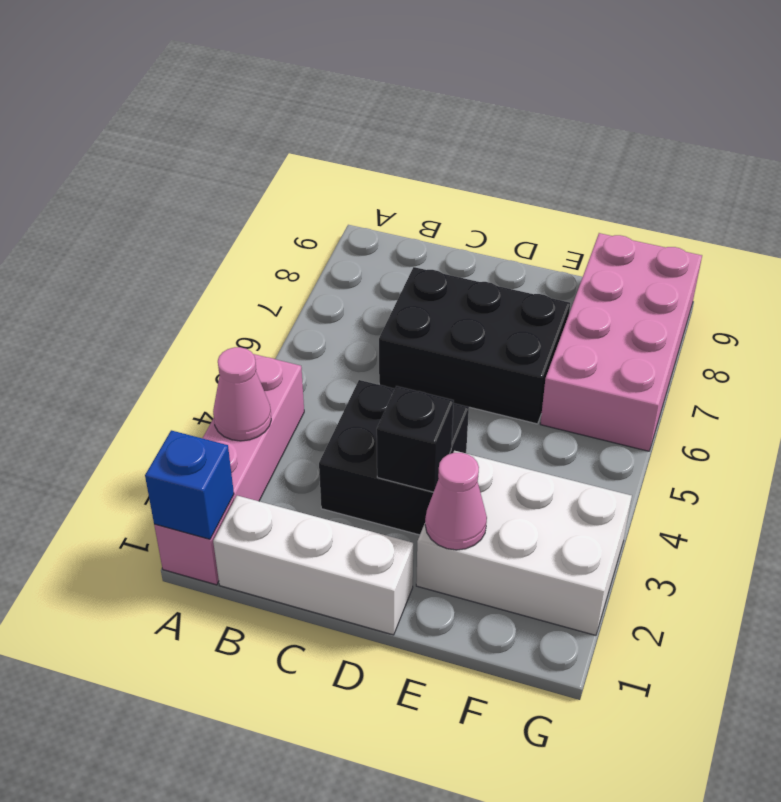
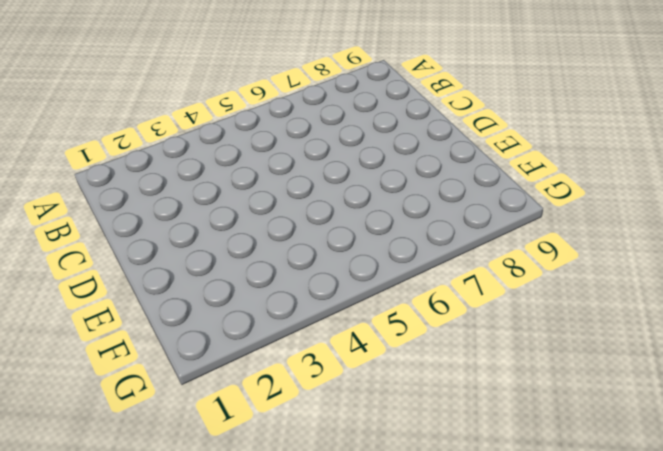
none -> pink brick A1:A4 level 1
none -> white brick B1:D1 level 1

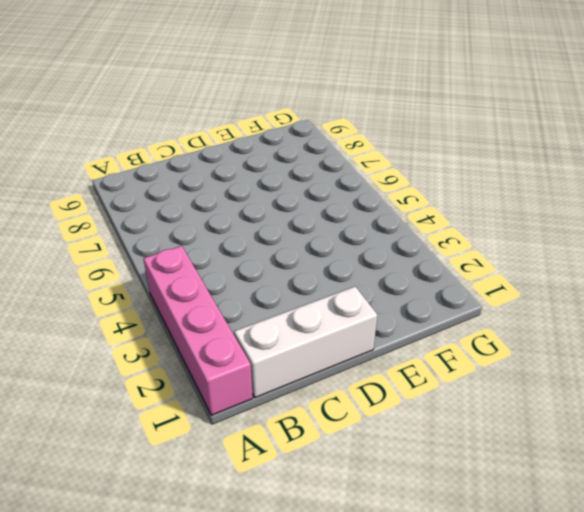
none -> black brick C3:D4 level 1
none -> black brick C6:E7 level 1

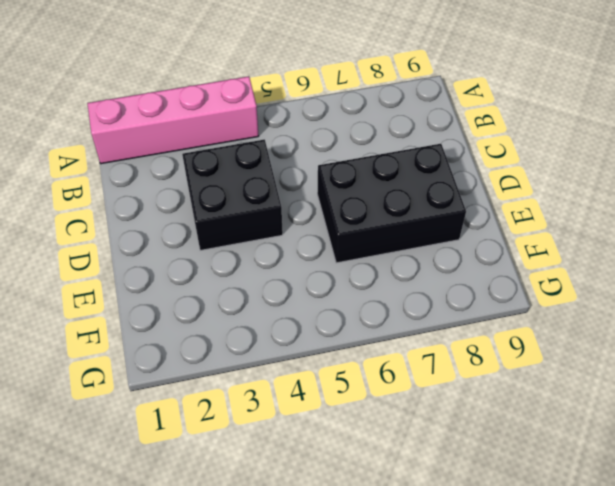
black brick D6:E8 level 1 -> black brick C6:E7 level 1
none -> white brick B1:D1 level 1
none -> white brick E2:G3 level 1

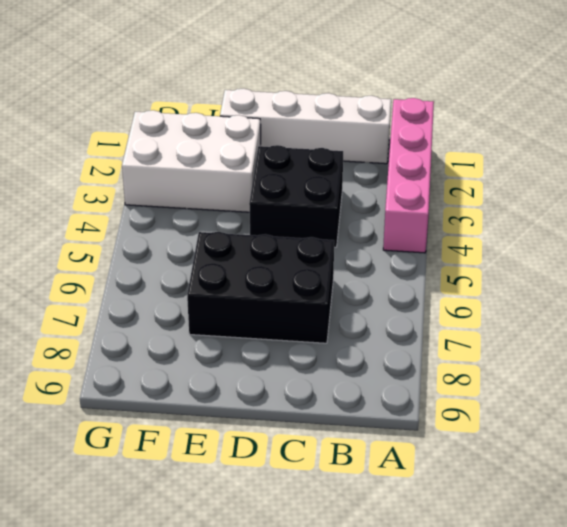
white brick B1:E1 level 1 -> white brick B1:D1 level 1
none -> pink brick F6:G9 level 1
none -> blue brick A1 level 2

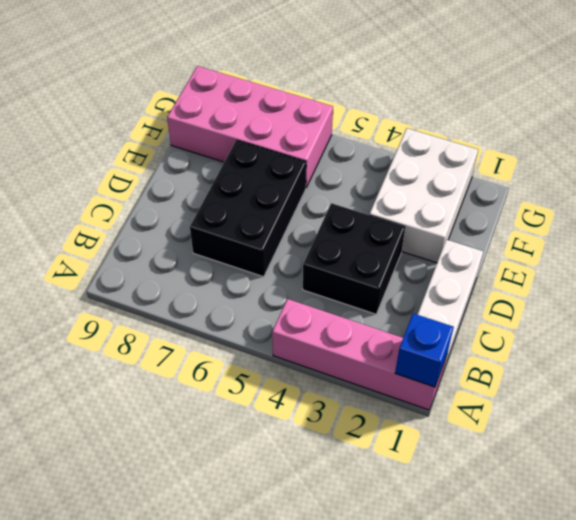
none -> pink cone A3 level 2
none -> black brick D3 level 2

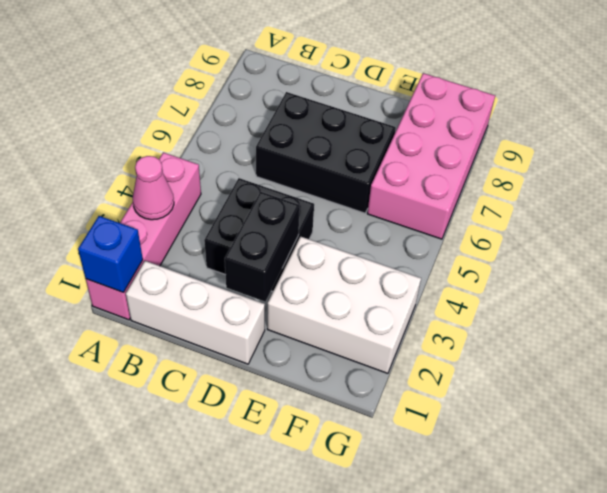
black brick D2:D3 level 2 -> black brick D3 level 2
none -> pink cone E2 level 2

